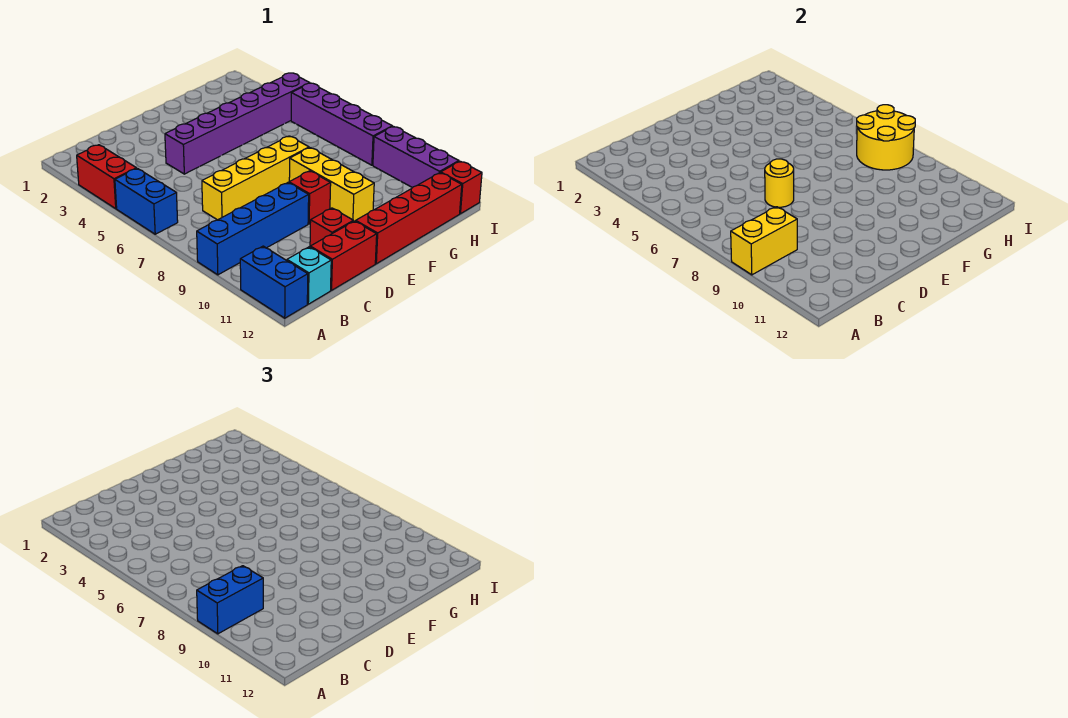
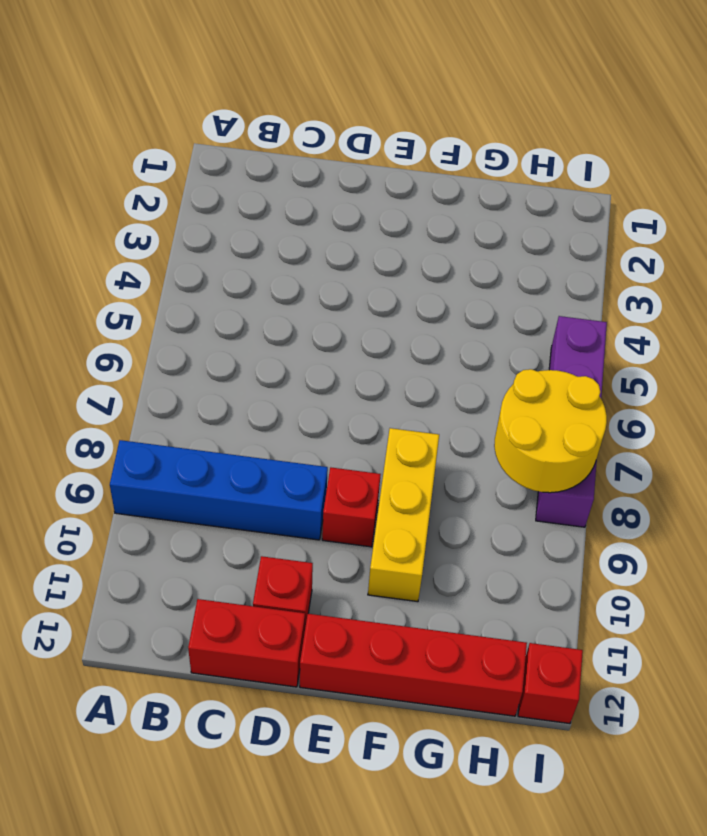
none -> red brick A3:A4 level 1
none -> blue brick A5:A6 level 1
none -> blue brick A11:A12 level 1

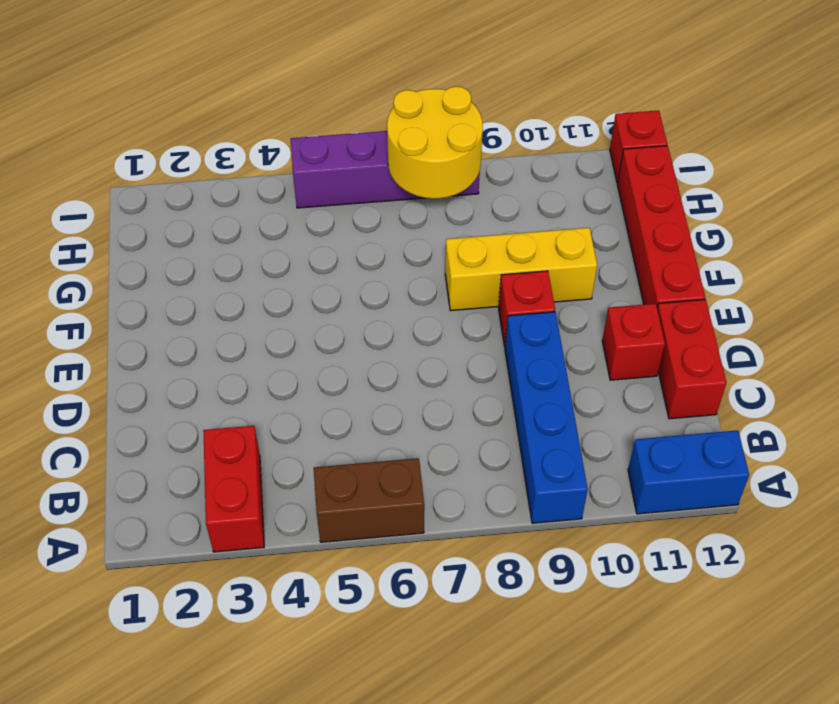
red brick A3:B3 level 1 -> red brick A3:A4 level 1
brown brick A5:A6 level 1 -> blue brick A5:A6 level 1
none -> cyan brick B12 level 1
none -> yellow brick C7:F7 level 1
none -> purple brick D4:I4 level 1

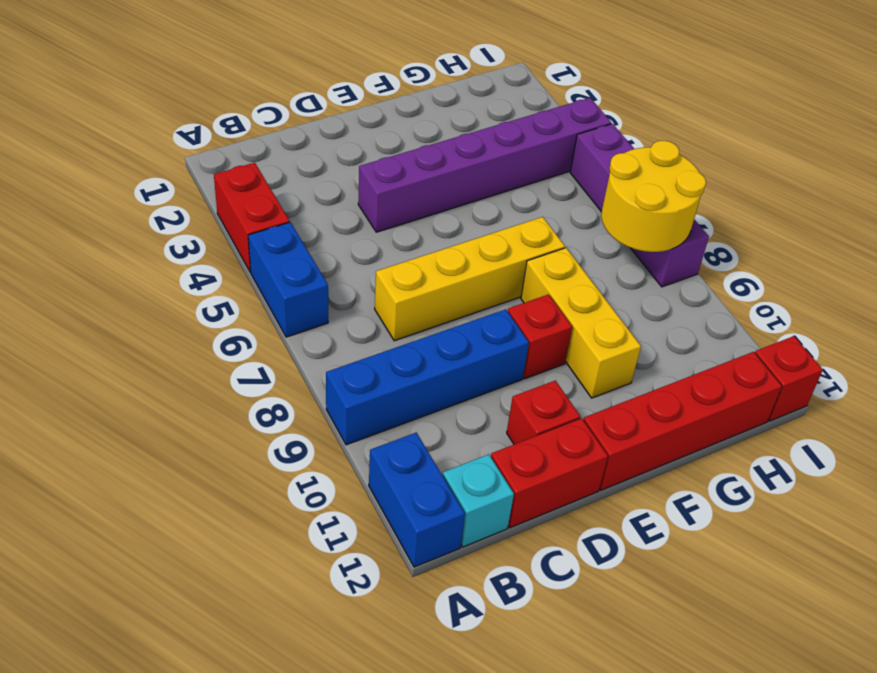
none -> purple brick I9:I11 level 1
none -> yellow brick A9:B9 level 2
none -> yellow round brick D7 level 2

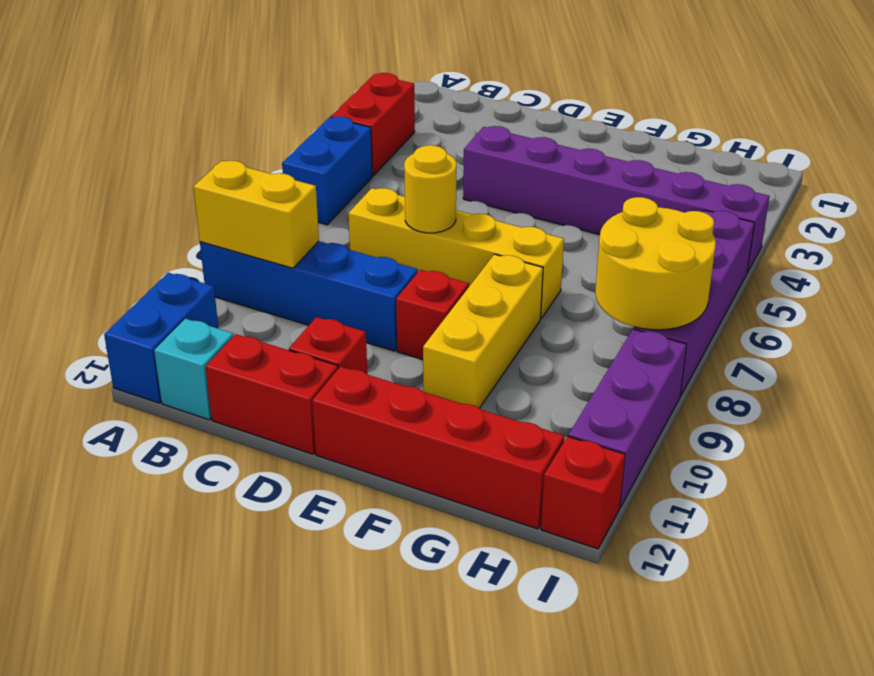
none -> blue brick A9:B9 level 3

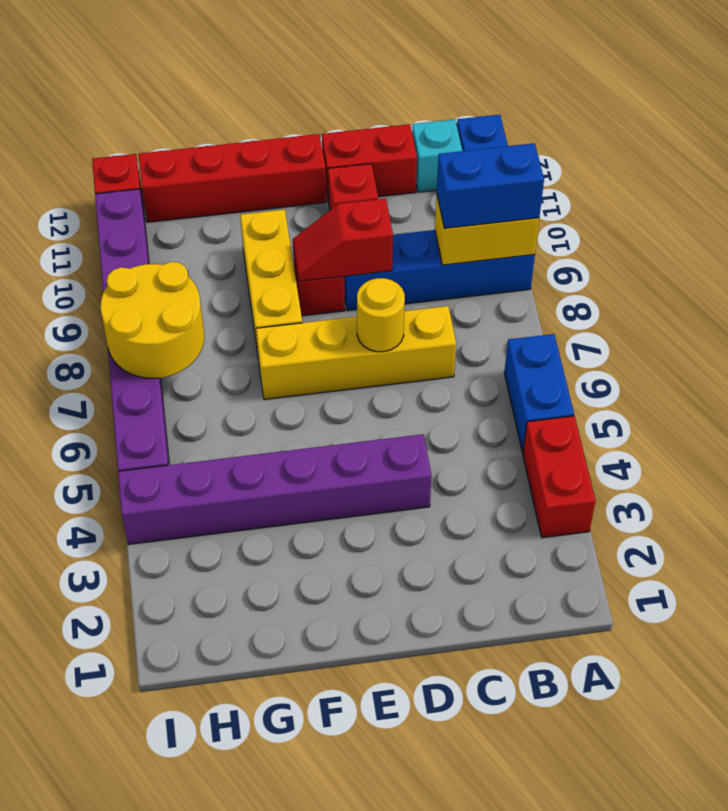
red slope D9:E9 level 2 top D -> none

